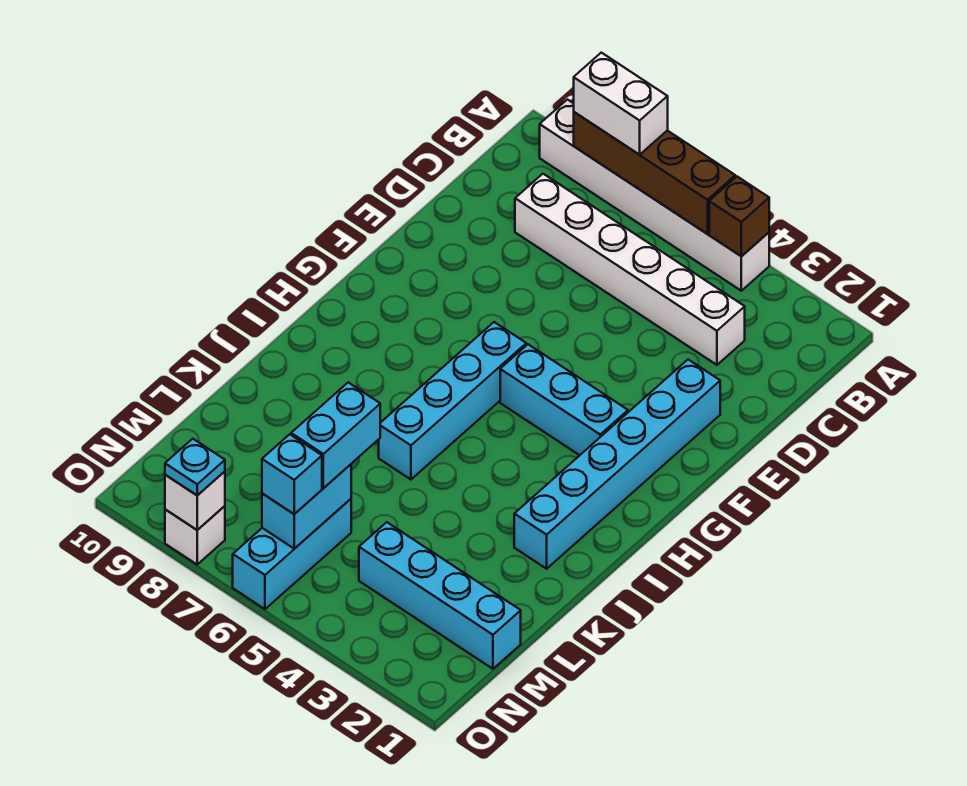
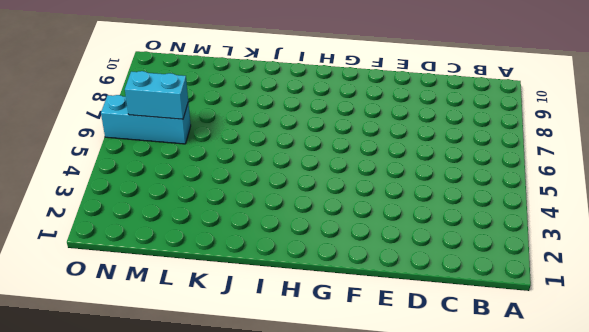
none -> white brick A4:A9 level 1
none -> white brick C3:C8 level 1
none -> cyan brick E2:J2 level 1

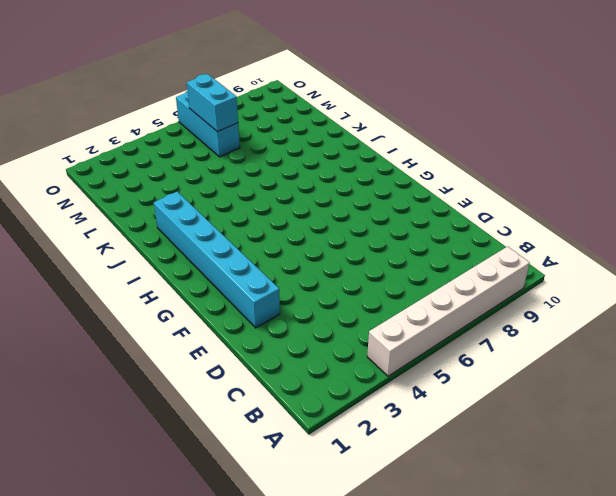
none -> white brick C3:C8 level 1
none -> cyan brick G3:G5 level 1
none -> cyan brick G6:J6 level 1

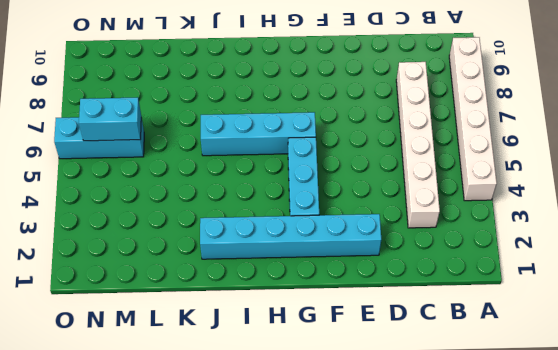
none -> cyan brick M1:M4 level 1
none -> white brick O8 level 1
none -> brown brick A4 level 2

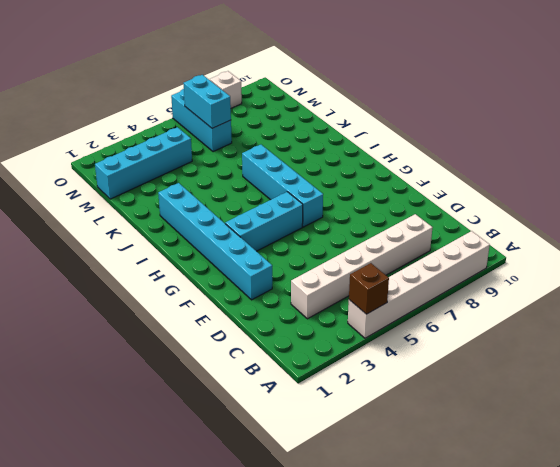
none -> brown brick A5:A8 level 2
none -> white brick O8 level 2
none -> white brick A7:A8 level 3

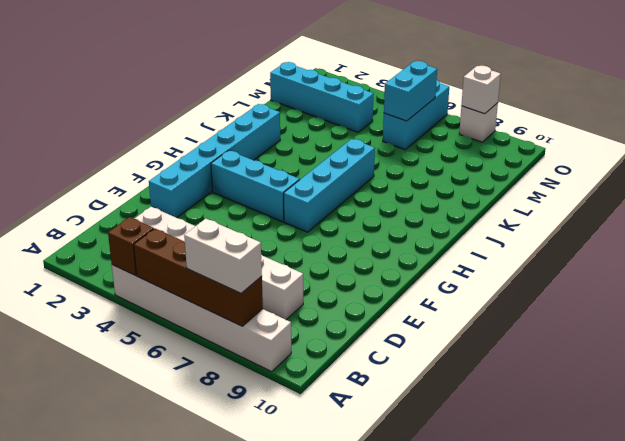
none -> cyan brick L6:M6 level 3
none -> cyan brick N6 level 3
none -> cyan plate O8 level 3

